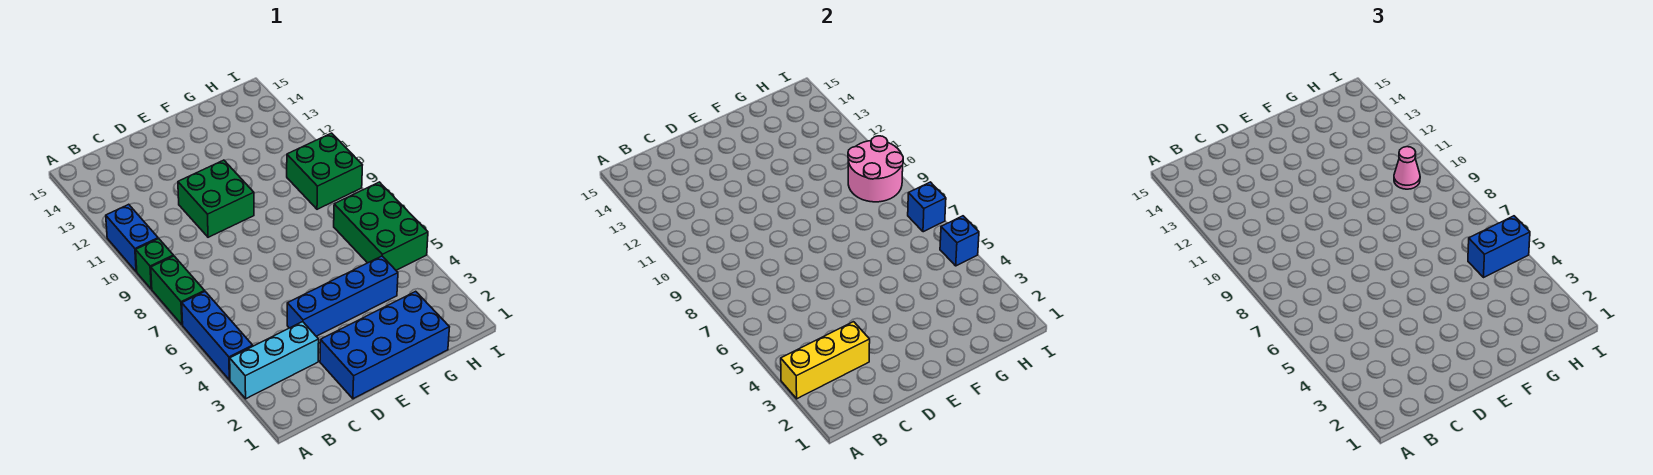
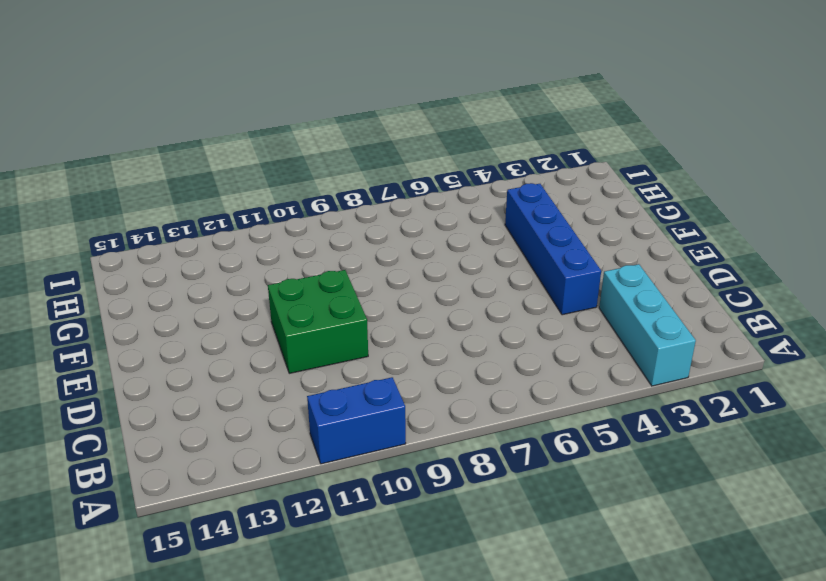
none -> blue brick A4:A6 level 1
none -> green brick A7:A8 level 1
none -> green brick A9 level 1

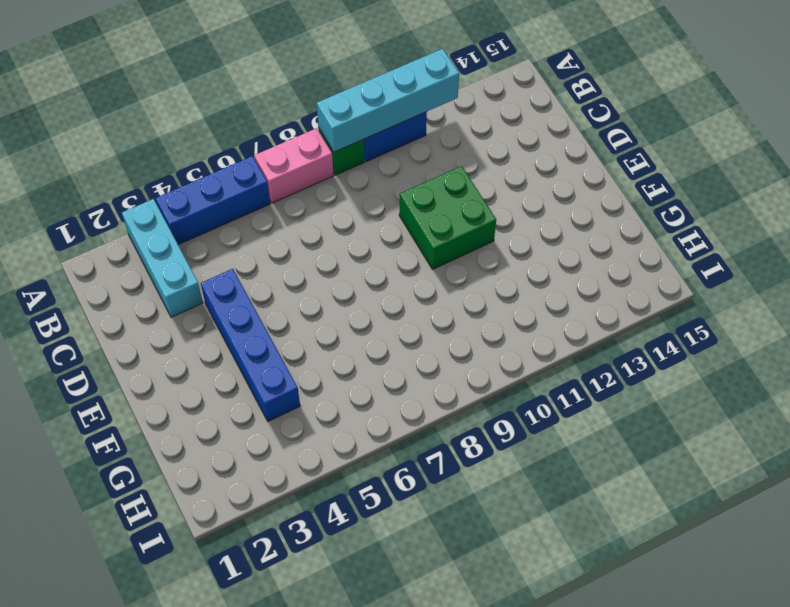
pink brick A7:A8 level 1 -> green brick A7:A8 level 1
cyan brick A9:A12 level 2 -> none
none -> blue brick D1:G2 level 1
none -> green brick H5:I7 level 1
none -> green brick H9:I10 level 1

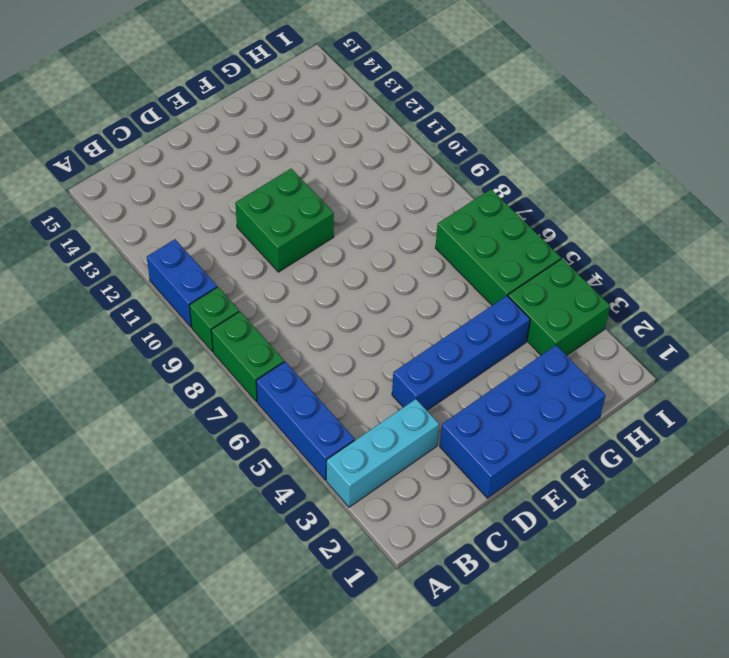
green brick H3:I4 level 1 -> green brick H9:I10 level 1
none -> yellow brick A3:C3 level 2
none -> pink round brick H9:I10 level 2
none -> blue brick I5 level 2

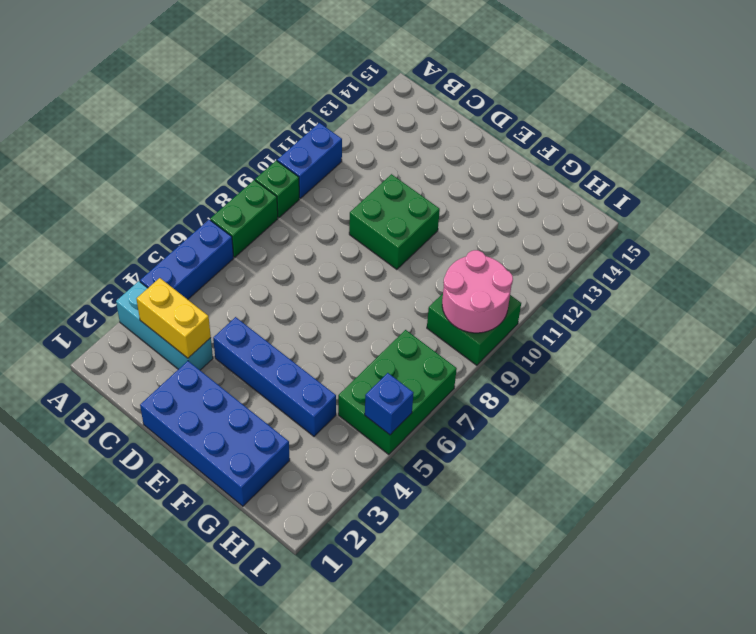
yellow brick B3:C3 level 2 -> yellow brick A3:C3 level 2
none -> blue brick I7 level 2
none -> blue brick H5:I5 level 3
none -> pink cone H10 level 3

